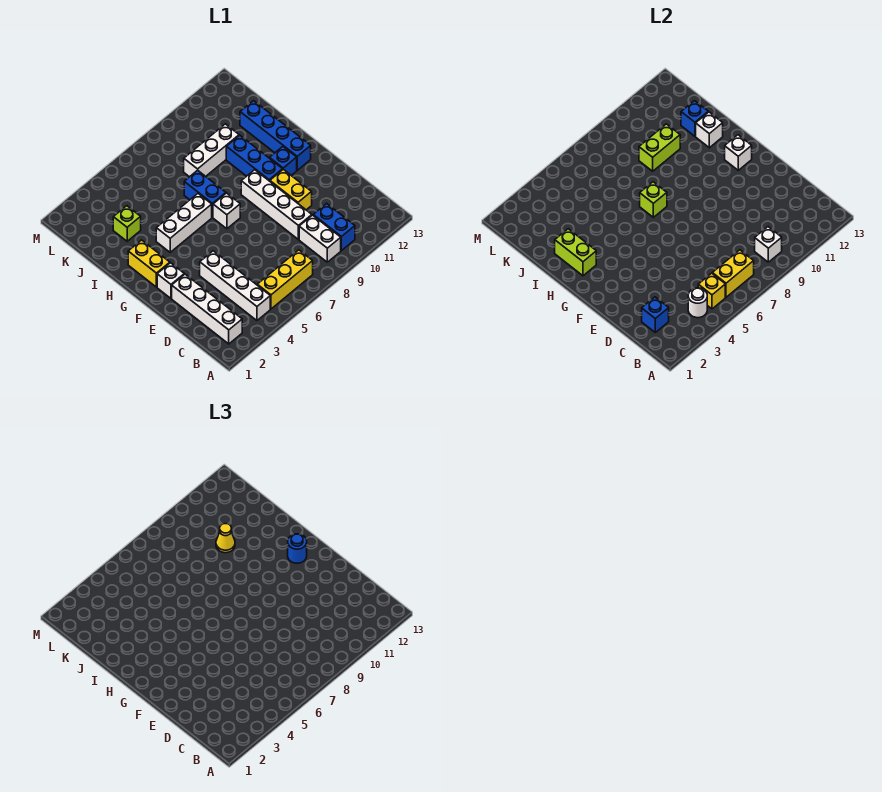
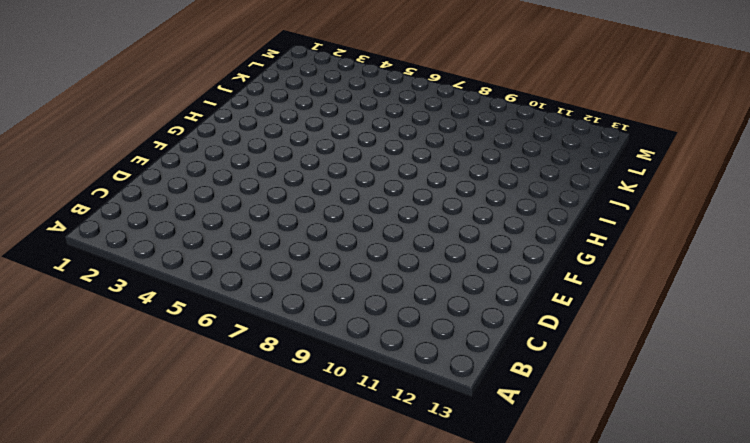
none -> white brick B2:E2 level 1
none -> white brick B4:E4 level 1
none -> yellow brick B5:B7 level 1
none -> white brick B9:C9 level 1

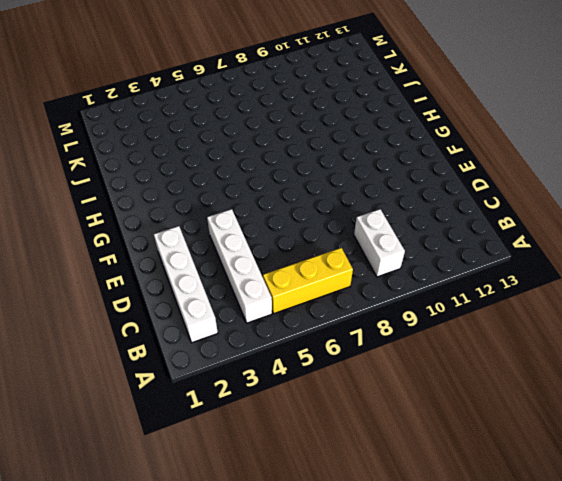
none -> blue brick B10:C10 level 1
none -> white brick D9:G9 level 1
none -> yellow brick E10:F10 level 1
none -> white brick F2 level 1

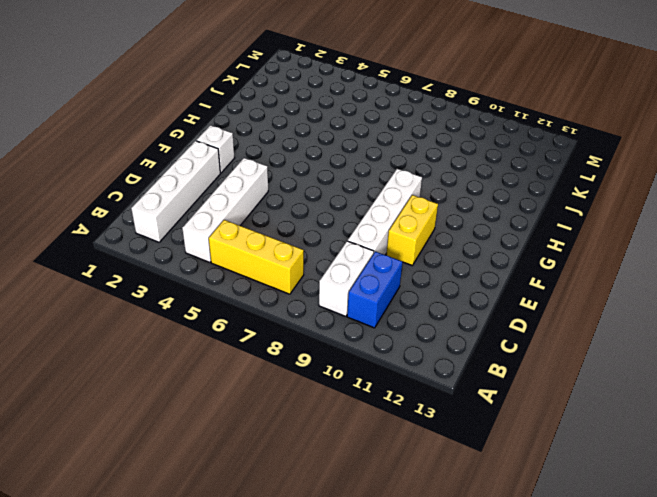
none -> yellow brick G2:H2 level 1
none -> white brick G7 level 1
none -> blue brick G10:I10 level 1
none -> blue brick G11 level 1

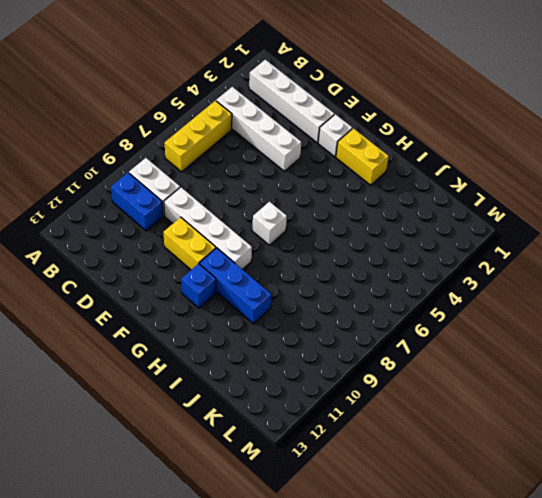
none -> blue brick G12:J12 level 1
none -> white brick H4:H6 level 1
none -> blue brick H7:I7 level 1
none -> lime brick J3 level 1

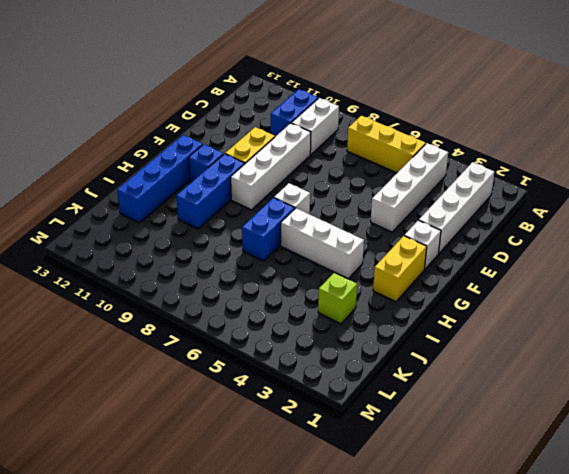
none -> white brick J8:J10 level 1
none -> white round brick B4 level 2
none -> yellow brick B5 level 2
none -> yellow brick B6:B7 level 2

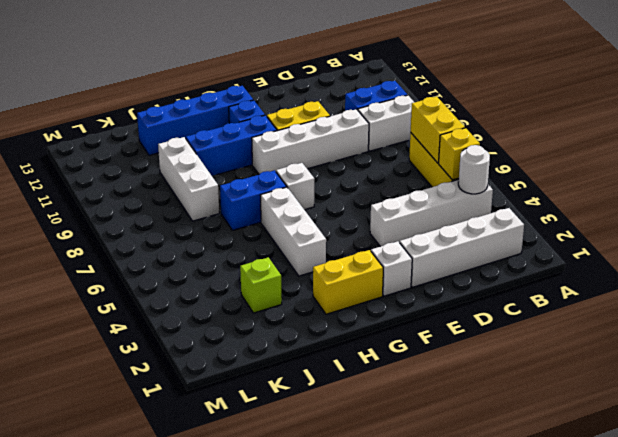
none -> white brick B9 level 2
none -> blue brick C2 level 2
none -> white brick G12 level 2
none -> lime brick H2:I2 level 2

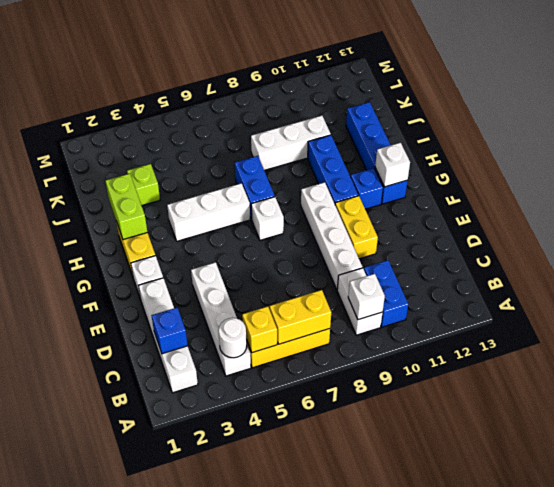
none -> lime brick H7 level 2
none -> white brick I12 level 2
none -> lime brick J9:J10 level 2
none -> blue brick J12 level 2

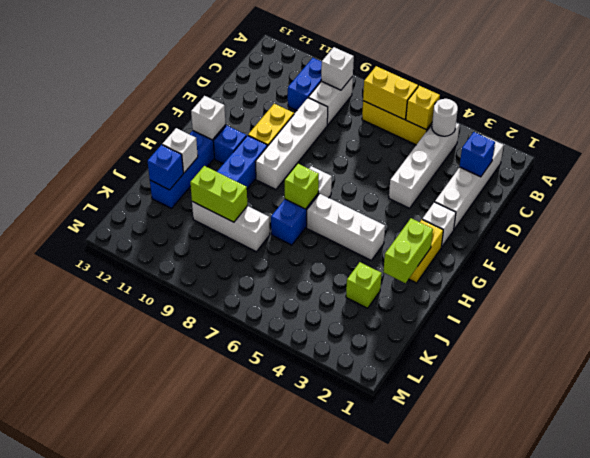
none -> blue round brick G12 level 3
none -> yellow cone J10 level 3

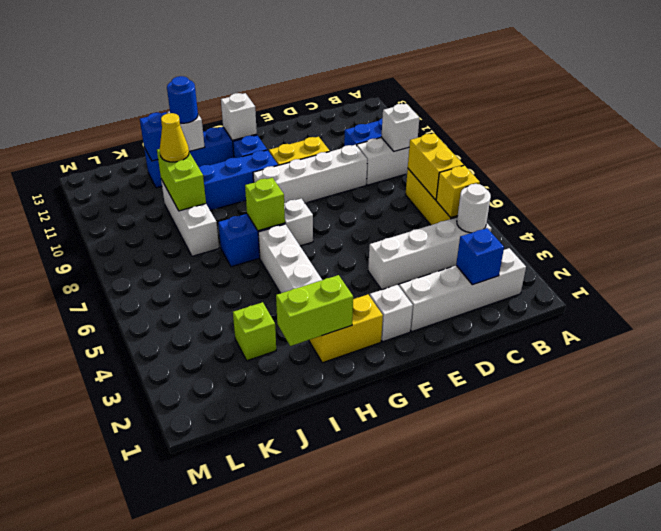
blue round brick I12 level 3 -> blue round brick G12 level 3

